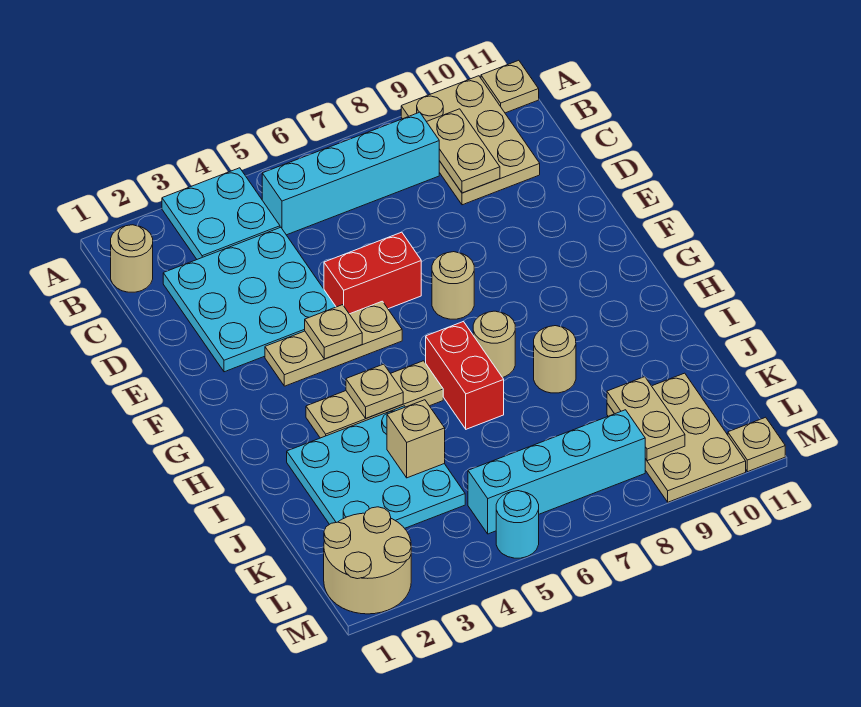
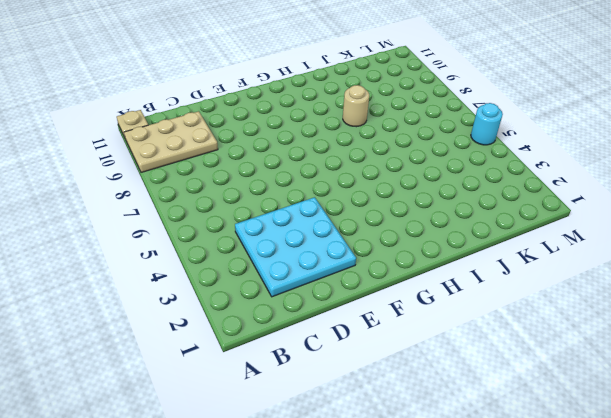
none -> cyan plate A3:B4 level 1
none -> tan round brick B1 level 1
none -> cyan brick B5:B8 level 1

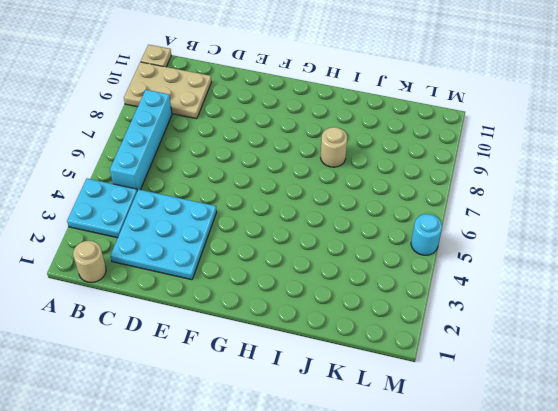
none -> red brick E5:E6 level 1
none -> tan plate F3:F5 level 1
none -> tan round brick F7 level 1

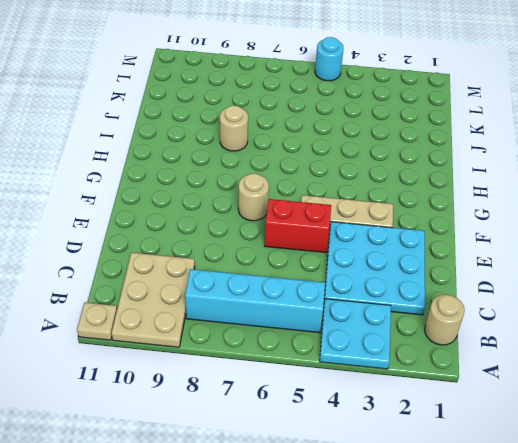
none -> tan plate H3:H5 level 1
none -> red brick H6:I6 level 1
none -> tan round brick H7 level 1

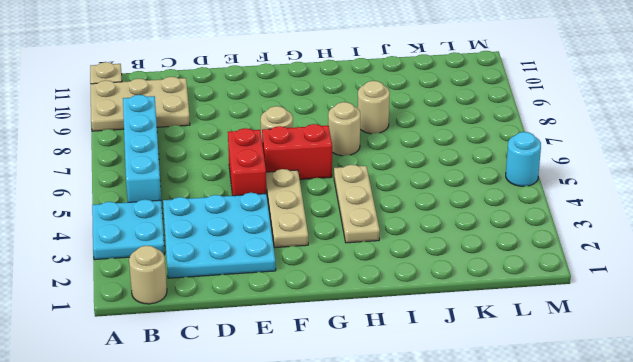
red brick F6:G6 level 1 -> red brick H6:I6 level 1
none -> cyan plate I2:K4 level 1
none -> tan plate K9:M10 level 1
none -> tan round brick L1:M2 level 1

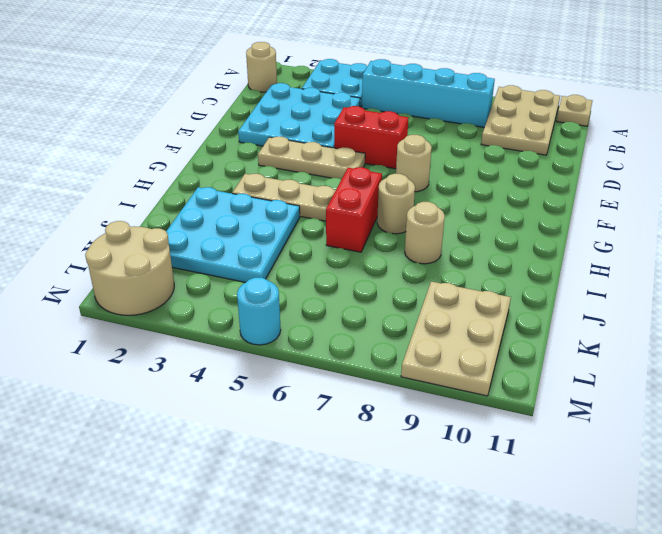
none -> cyan brick L5:L8 level 1
none -> tan plate M11 level 1
none -> tan plate B9:C9 level 2

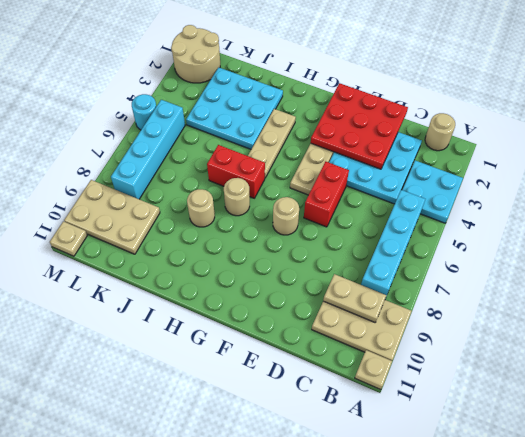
red plate D1:F3 level 2 -> none
none -> tan plate F4 level 2
none -> tan plate H4 level 2
none -> tan brick J4 level 2

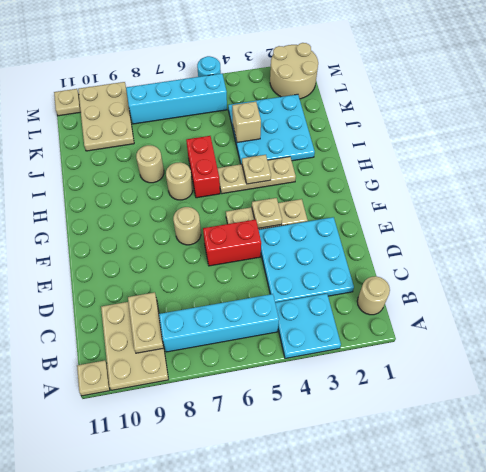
none -> tan plate K9:L9 level 2

